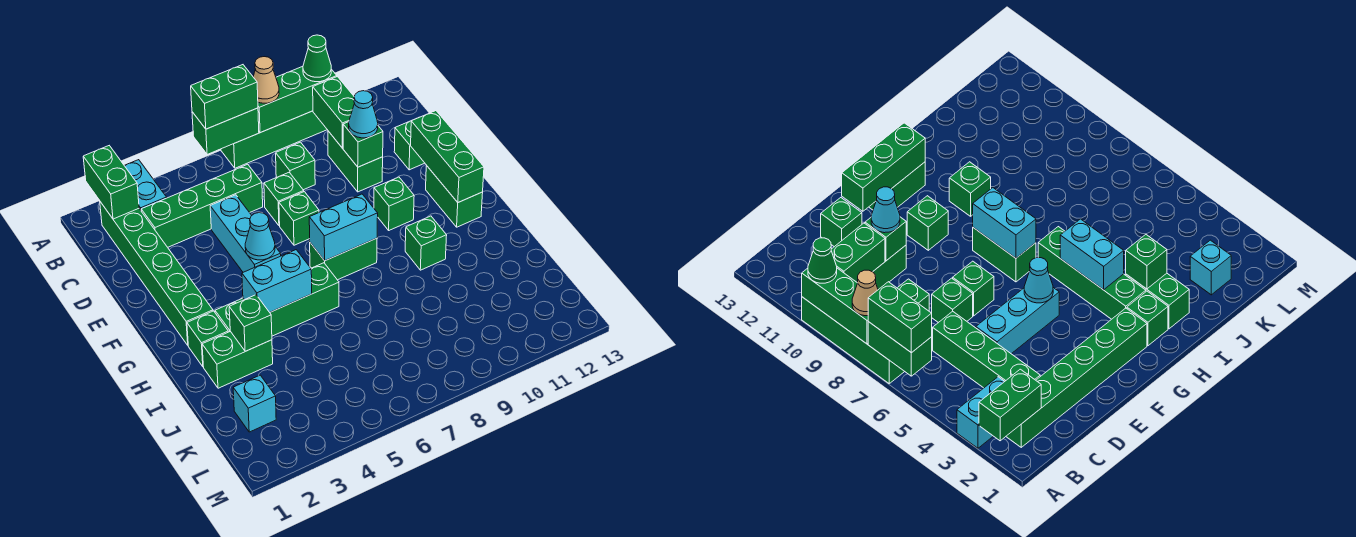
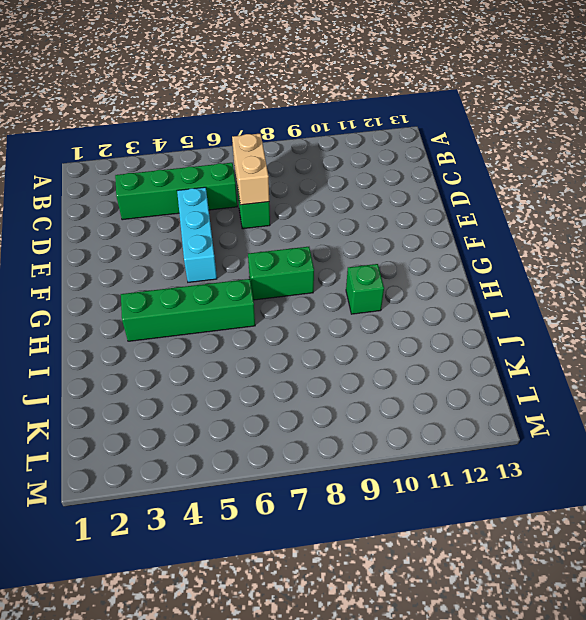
tan brick C7:D7 level 2 -> none
none -> cyan brick A3:B3 level 1
none -> green brick A7:A10 level 1
none -> green brick B2:G2 level 1
none -> green brick C8 level 1

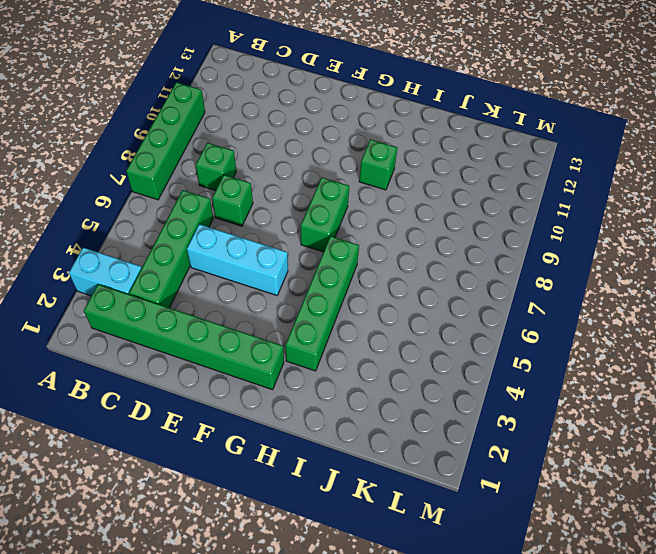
none -> green brick C10:D10 level 1
none -> green brick D12 level 1
none -> green brick E7 level 1
none -> green brick F10 level 1

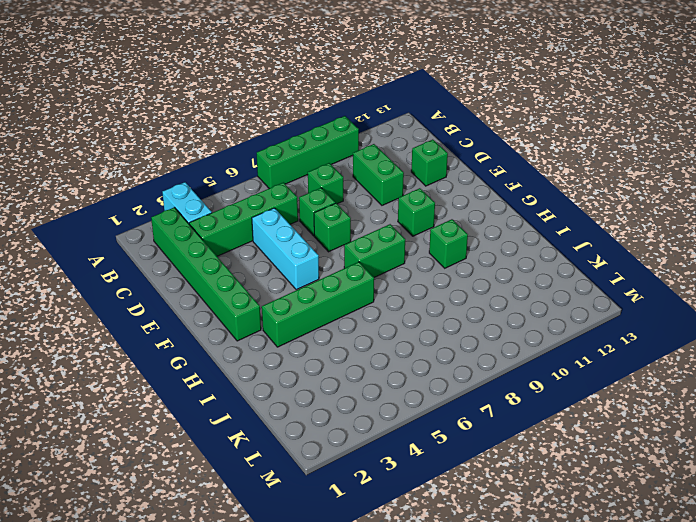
none -> green brick F12:G12 level 1
none -> green brick H2 level 1
none -> green brick I2:I3 level 1
none -> cyan brick K2 level 1

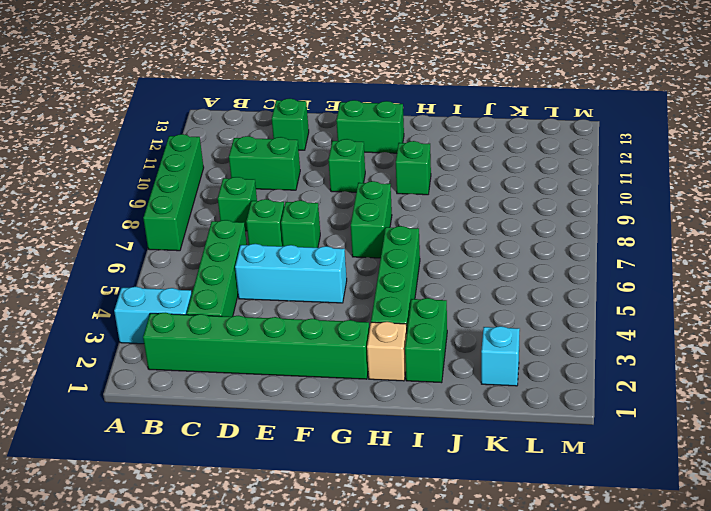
tan brick H2 level 1 -> green brick H2 level 1
none -> green brick A2:B2 level 2
none -> green brick A6:A7 level 2
none -> green brick A8:A10 level 2
none -> green brick B10:C10 level 2

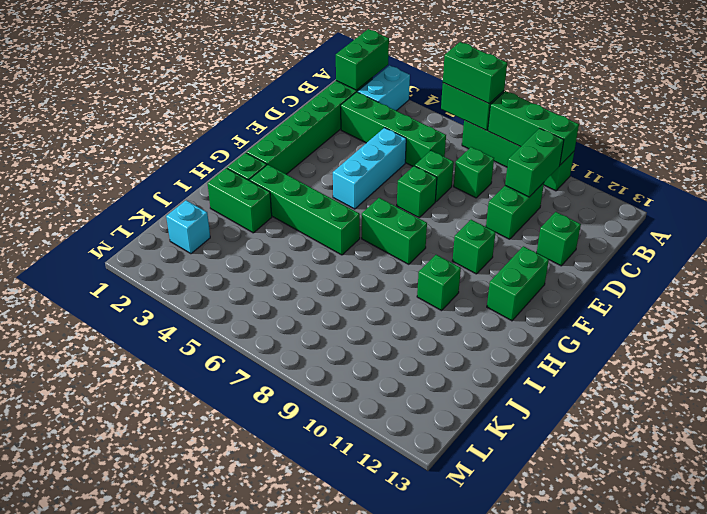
none -> green brick D10 level 2
none -> green brick E12:G12 level 2
none -> cyan cone F5 level 2
none -> cyan brick G7:G8 level 2

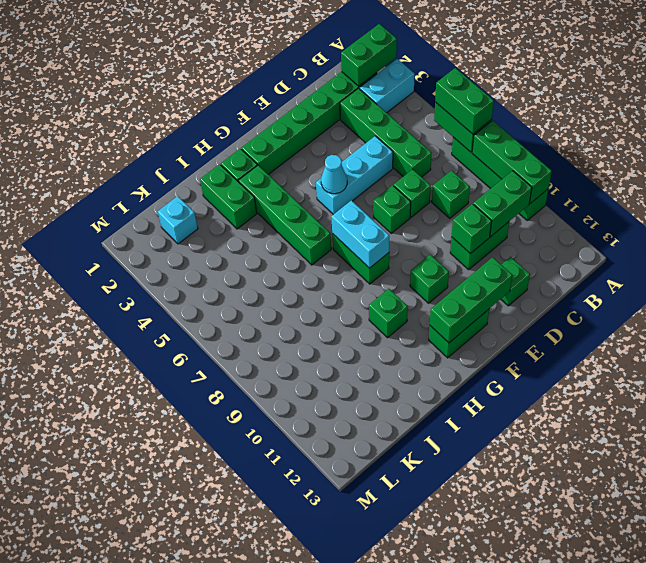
none -> cyan brick H4:H5 level 2
none -> green brick I3 level 2
none -> tan cone A8 level 3
none -> green cone A10 level 3

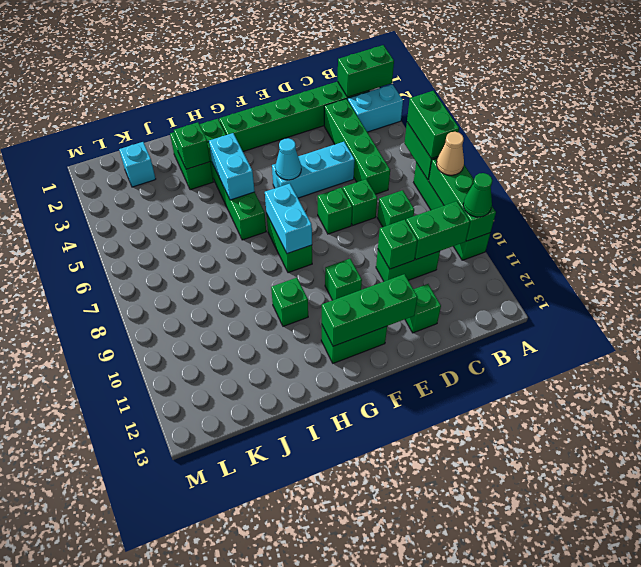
none -> cyan cone D10 level 3

